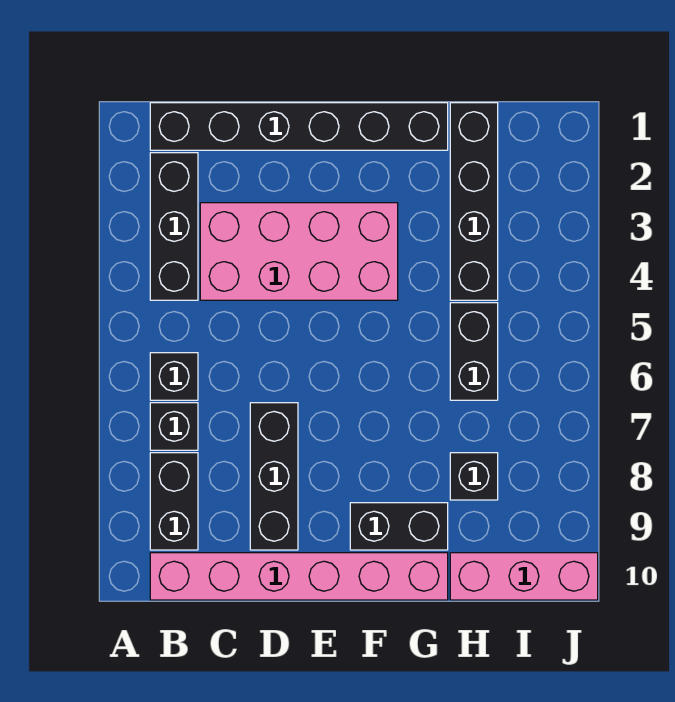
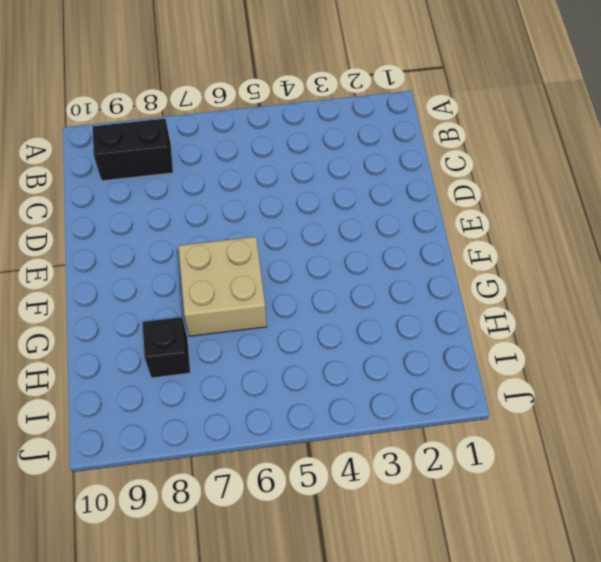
tan brick F6:G7 level 1 -> none
none -> black brick B1:G1 level 1
none -> black brick B2:B4 level 1
none -> black brick B6 level 1

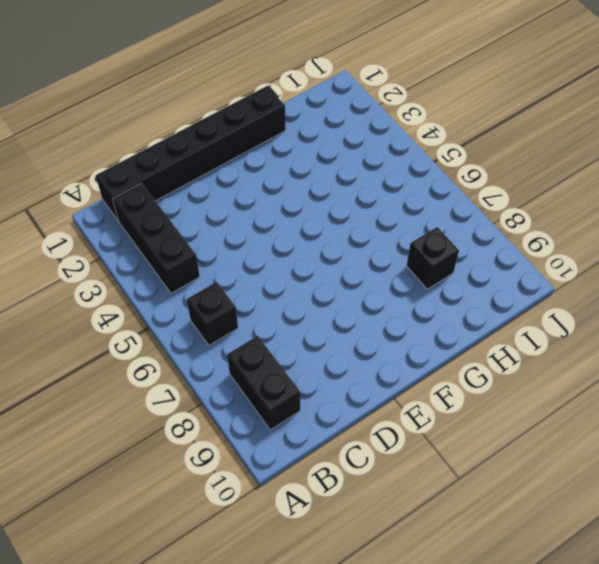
none -> black brick B7 level 1
none -> pink brick B10:G10 level 1
none -> pink brick C3:F4 level 1

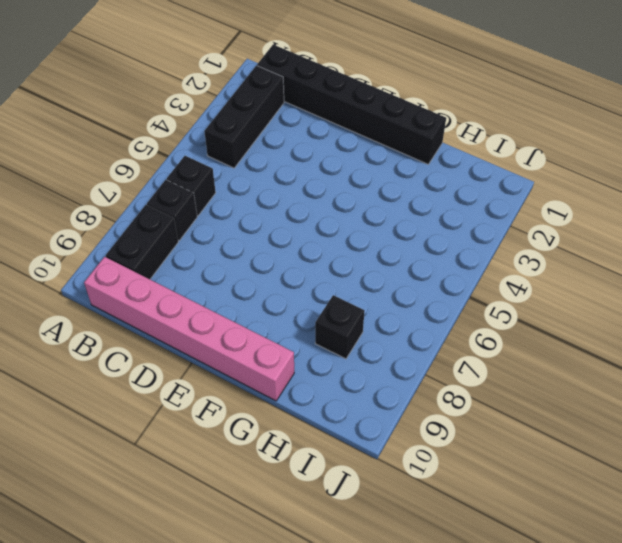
none -> pink brick C3:F4 level 1
none -> black brick D7:D9 level 1
none -> black brick F9:G9 level 1

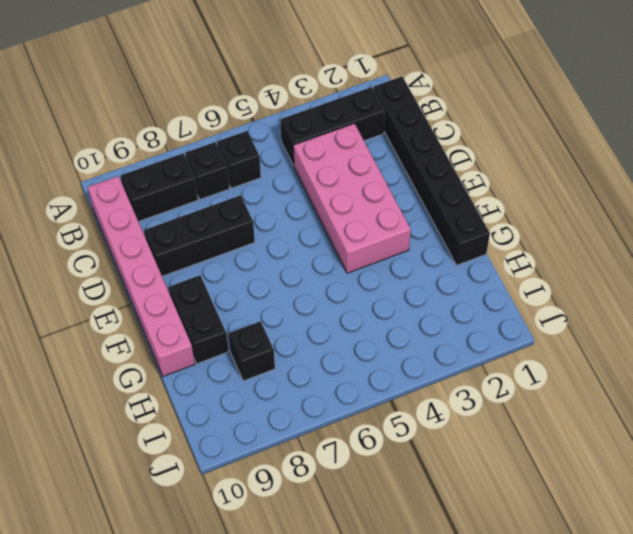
none -> black brick H1:H4 level 1
none -> black brick H5:H6 level 1
none -> pink brick H10:J10 level 1

